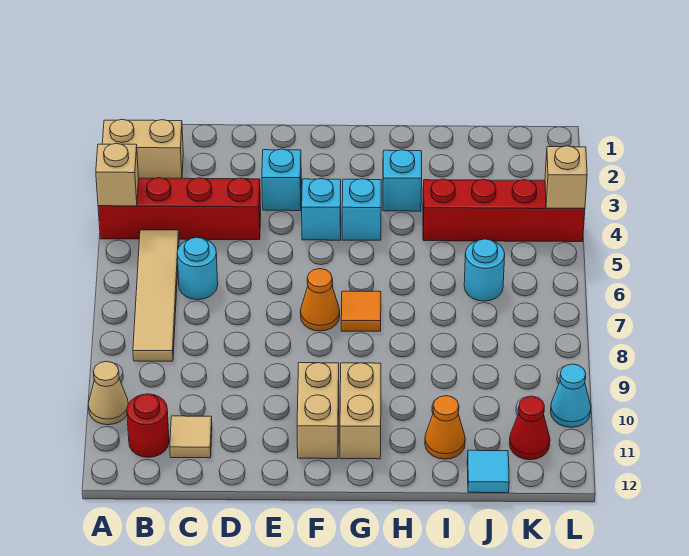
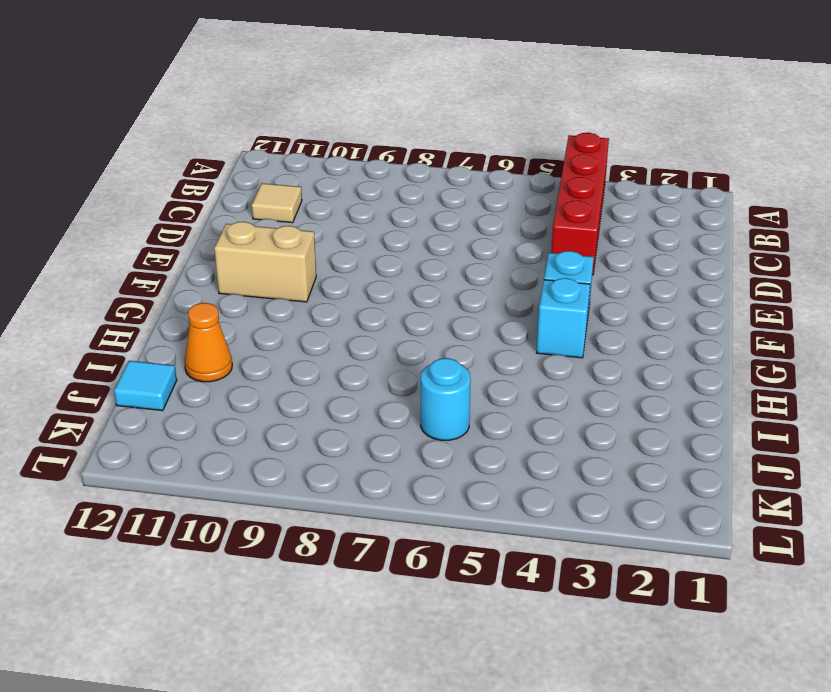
none -> tan brick A2:B2 level 1
none -> tan cone A10 level 1
none -> tan tile B5:B8 level 1

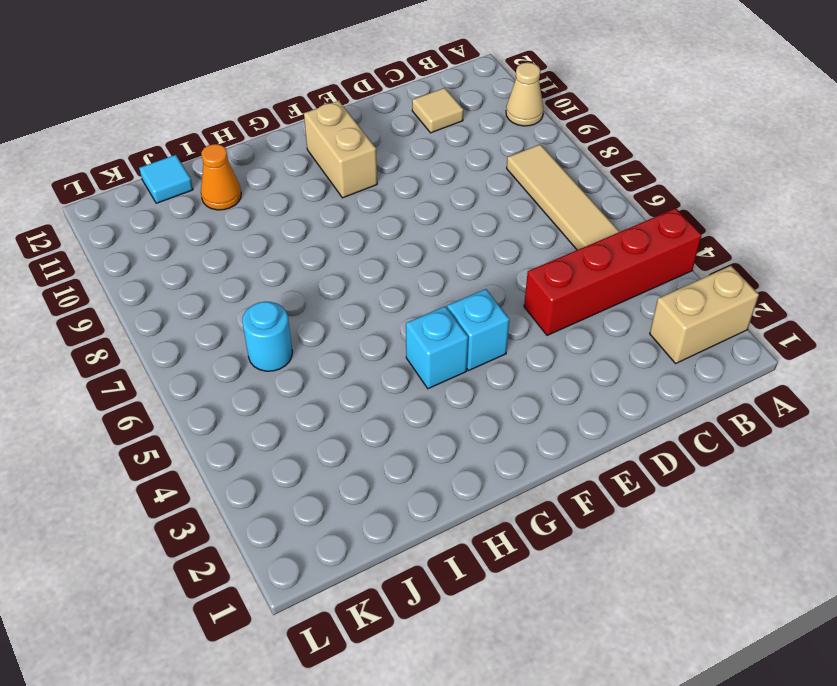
none -> red round brick B11 level 1
none -> cyan round brick C6 level 1
none -> cyan brick E3 level 1

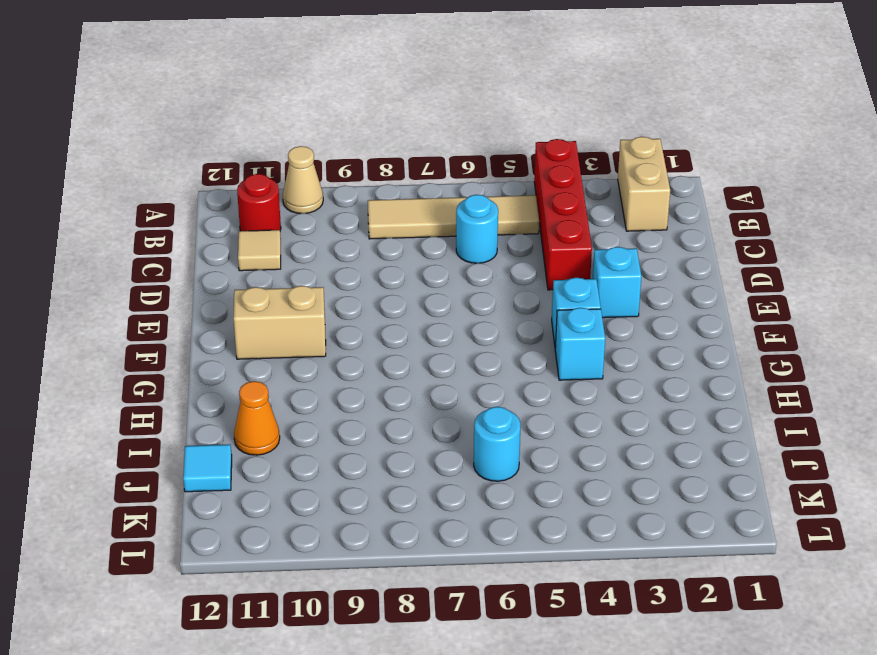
none -> orange cone F7 level 1
none -> orange tile G7 level 1
none -> tan brick G10:G11 level 1

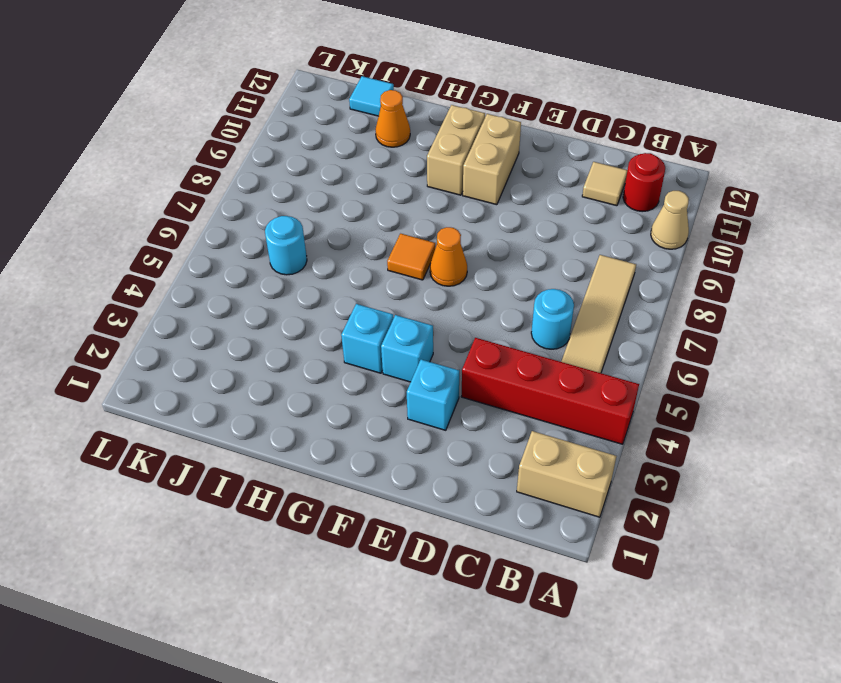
none -> cyan brick H3 level 1
none -> red brick I4:L4 level 1
none -> red cone K11 level 1

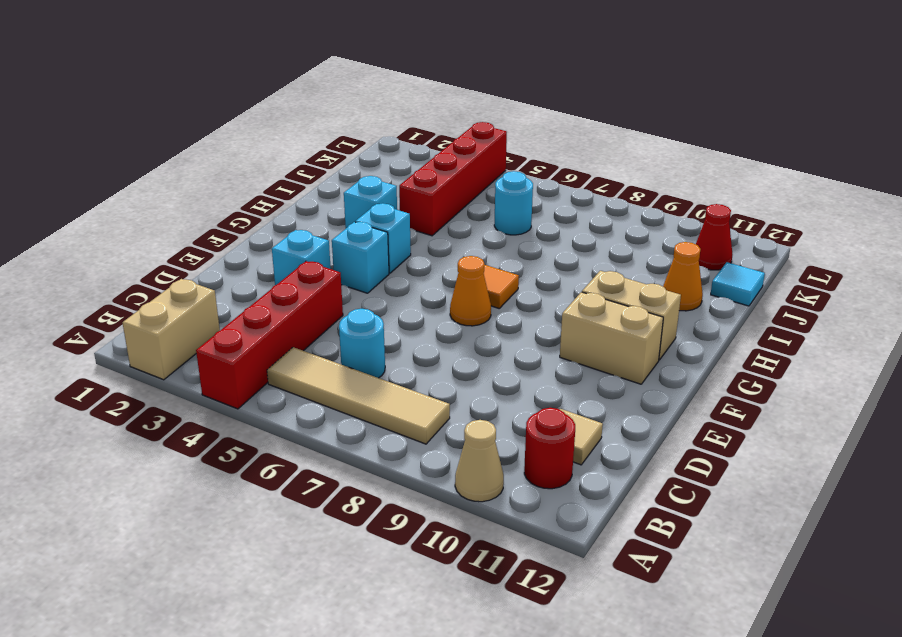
none -> cyan cone L10 level 1
none -> tan brick A4 level 2
none -> tan brick L4 level 2

